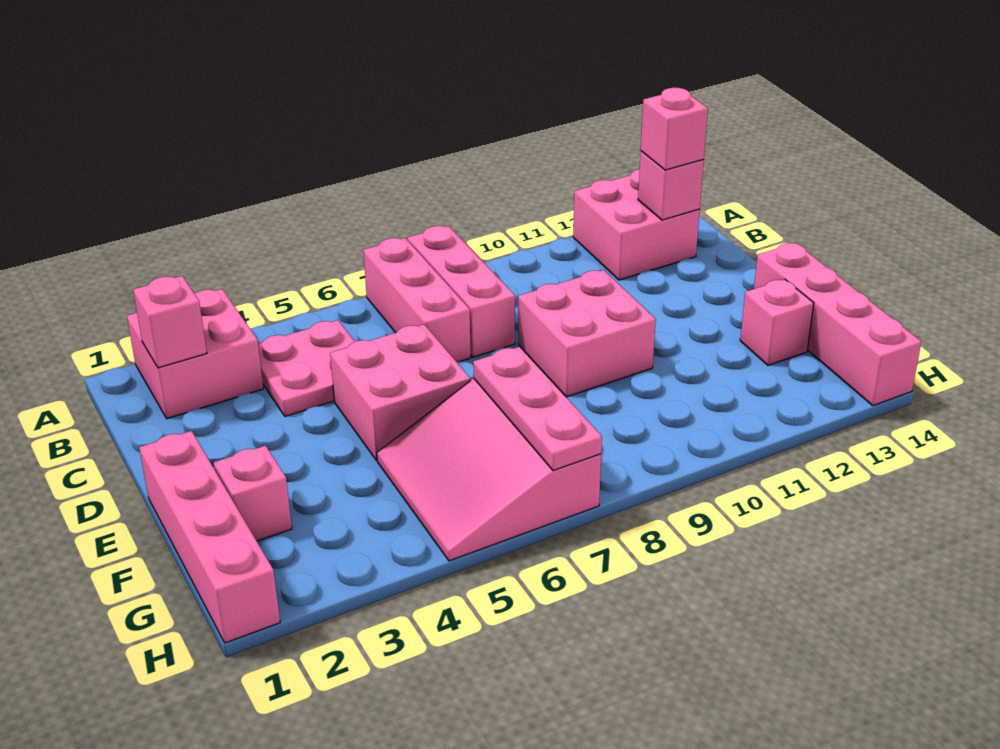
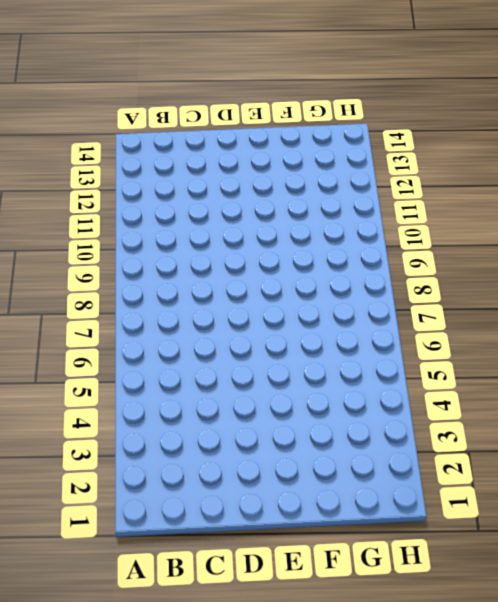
none -> pink brick A2:B3 level 1
none -> pink brick A7:C7 level 1
none -> pink brick A8:C8 level 1

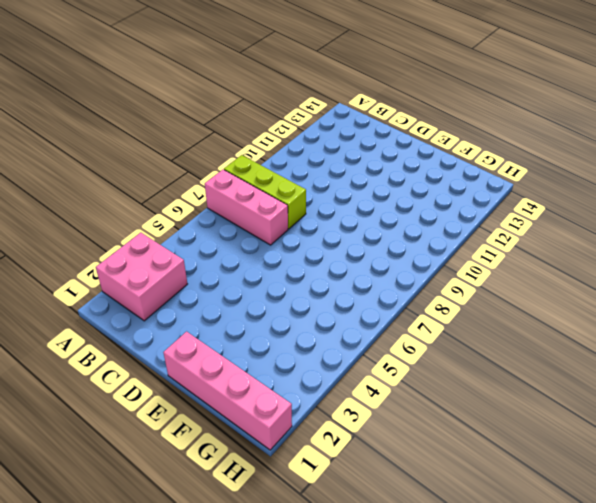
lime brick A8:C8 level 1 -> pink brick A8:C8 level 1
none -> pink brick A12:B13 level 1
none -> pink plate B4:C5 level 1
none -> pink brick D5:E6 level 1

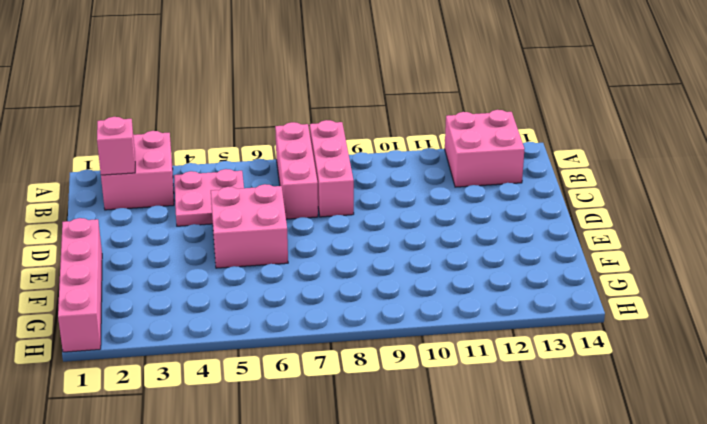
none -> pink brick D9:E10 level 1
none -> pink brick E14:H14 level 1
none -> pink brick F2 level 1

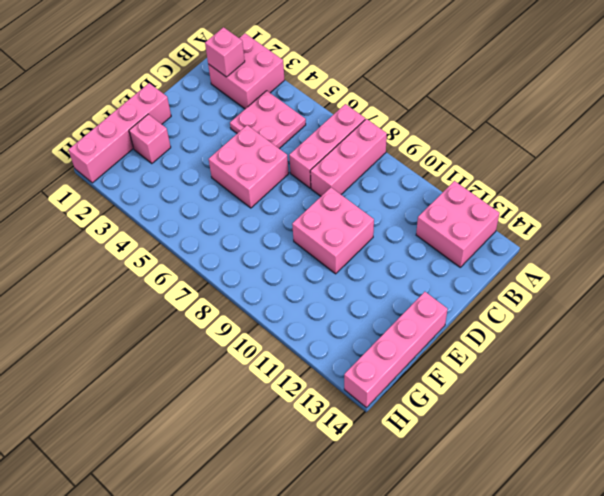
none -> pink slope F5:H7 level 1 top 7
none -> pink brick F13 level 1
none -> pink brick B13 level 2

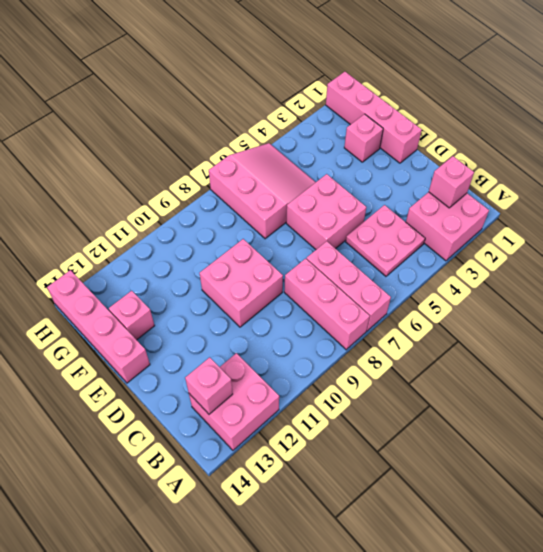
none -> pink plate F7:H7 level 2
none -> pink brick B13 level 3

